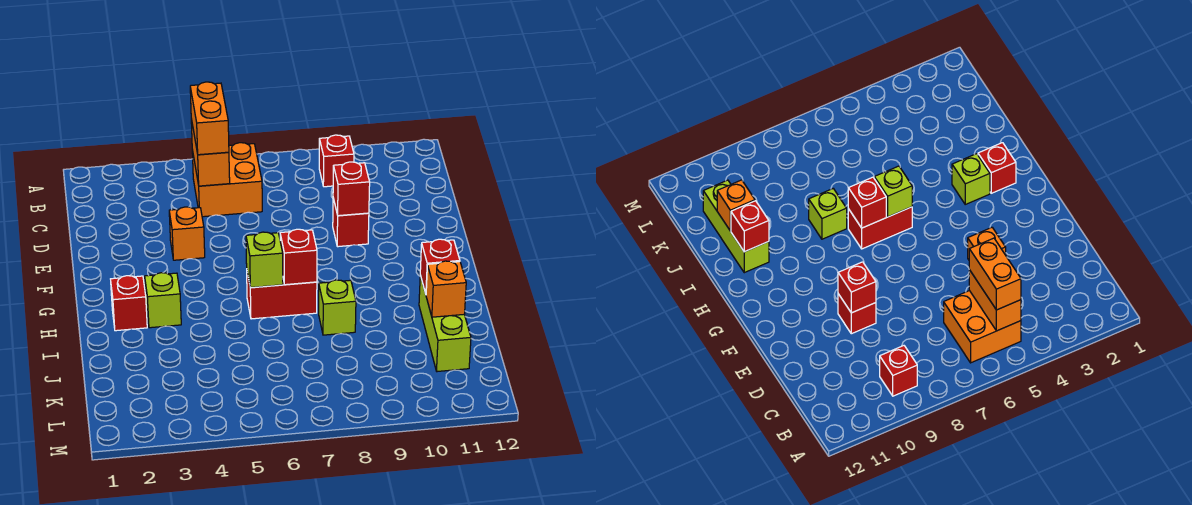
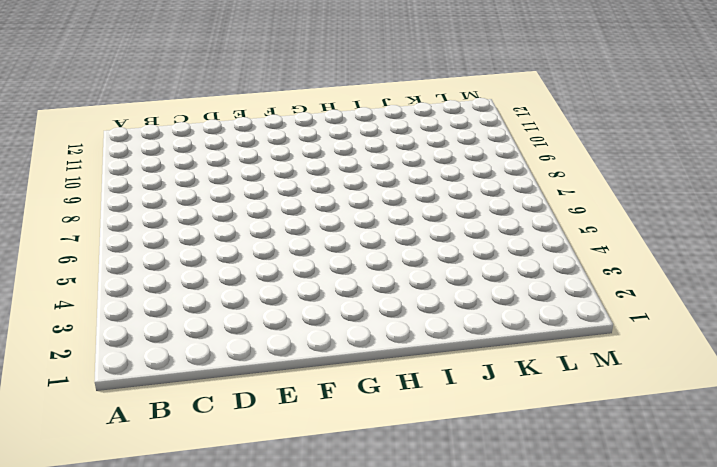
none -> orange brick B5:C6 level 1
none -> red brick B9 level 1
none -> orange brick E4 level 1

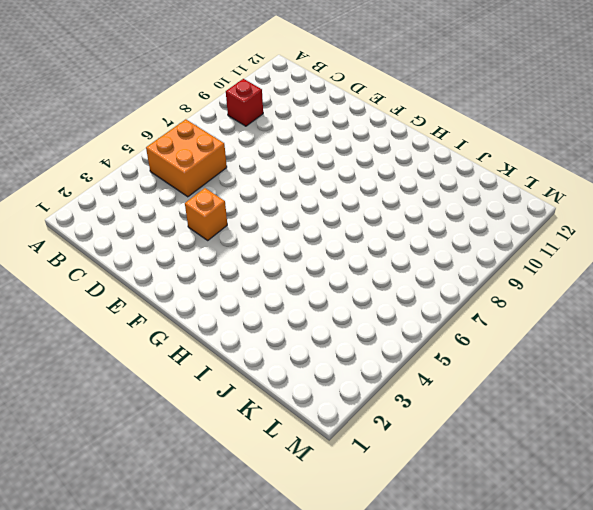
none -> red brick E9 level 1
none -> red brick H2 level 1
none -> lime brick H3 level 1

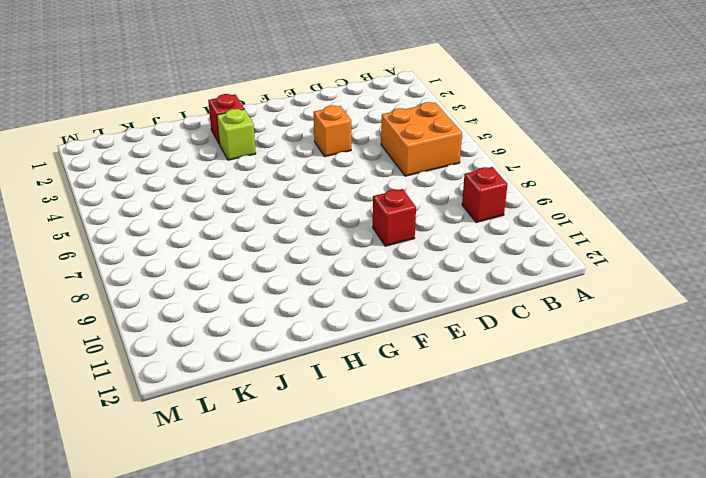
none -> red brick H6:H7 level 1
none -> lime brick I8 level 1
none -> lime brick I11:K11 level 1

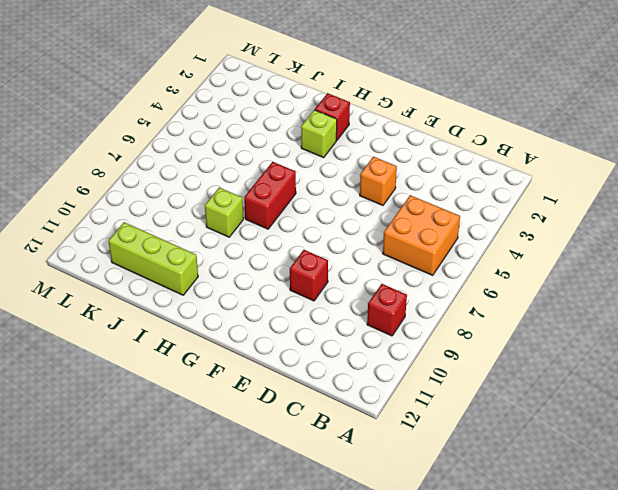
none -> orange brick B5:C5 level 2
none -> red brick E9 level 2
none -> lime brick H6 level 2

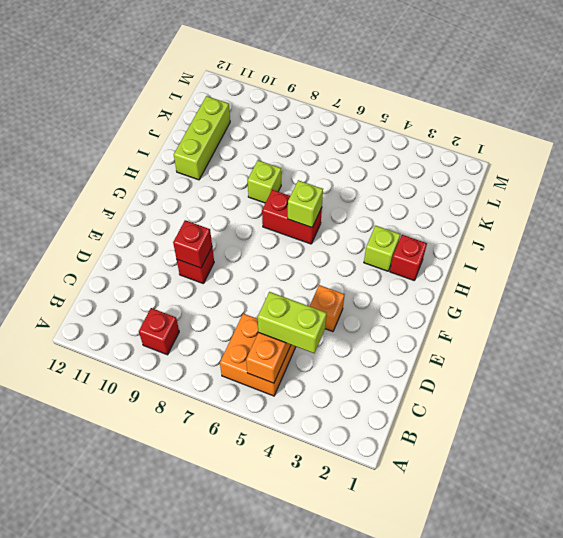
lime brick C4:C5 level 3 -> orange brick B5:C5 level 3
none -> red brick H7 level 2
none -> red brick I11 level 2
none -> orange brick J11 level 2

